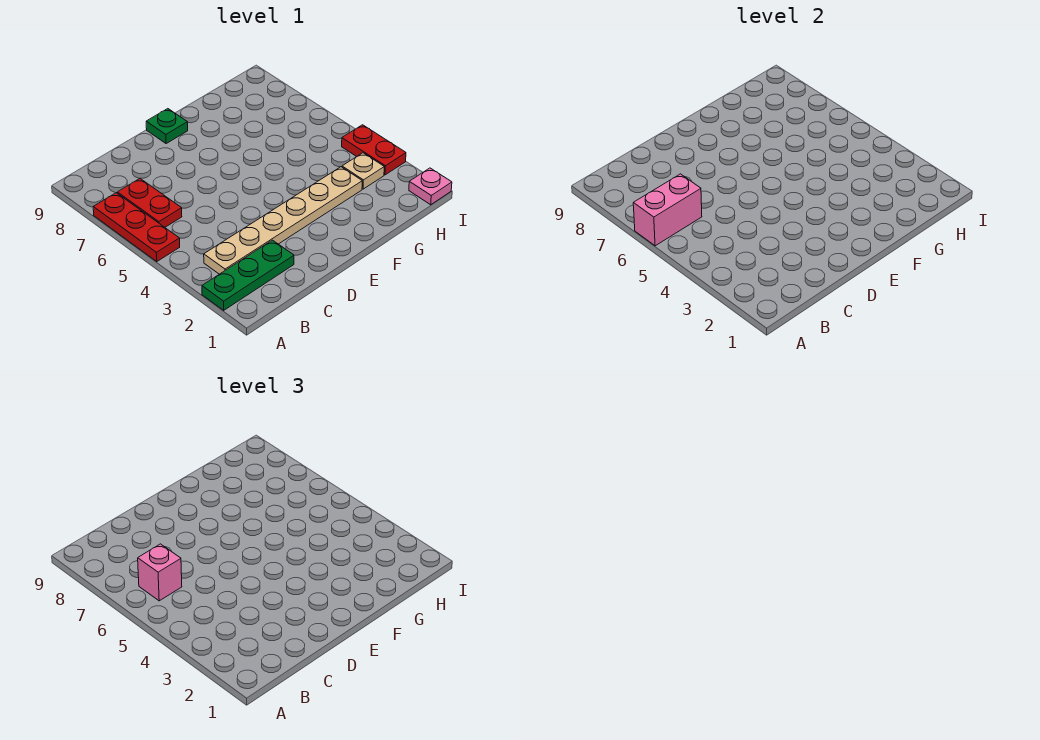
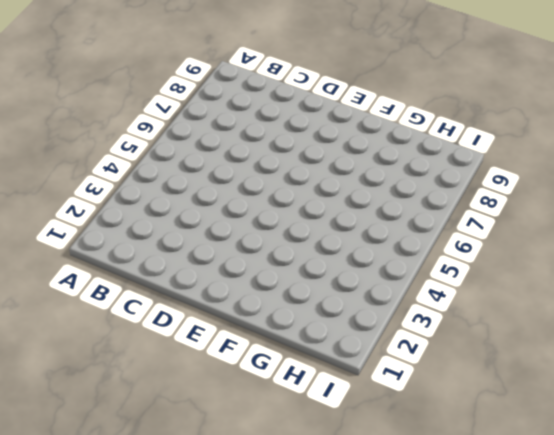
none -> green plate A2:C2 level 1
none -> red plate A5:A7 level 1

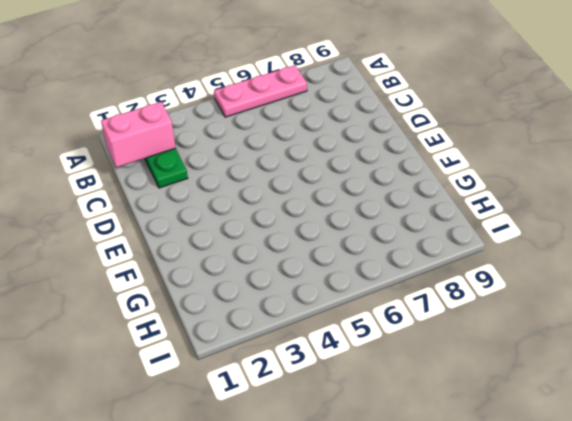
pink plate A5:A7 level 1 -> red plate A5:A7 level 1
pink brick B1:B2 level 2 -> pink brick A6:B6 level 2
none -> tan plate B3:G3 level 1
none -> red plate B6:B7 level 1

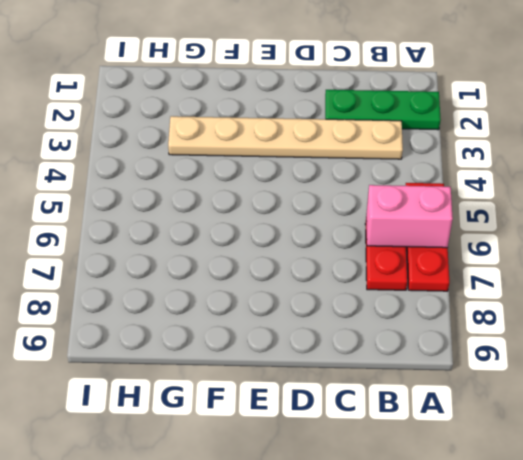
none -> green plate E9 level 1
none -> tan plate H3 level 1

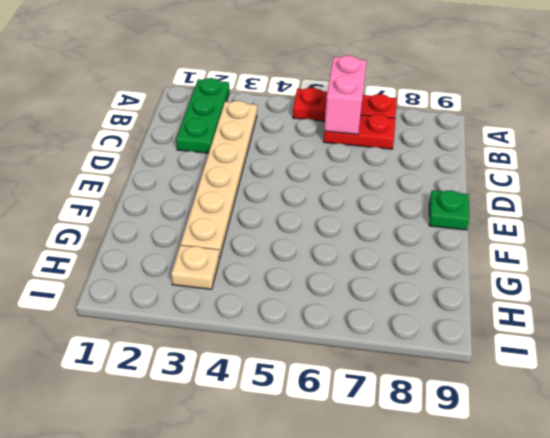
none -> pink plate I1 level 1
none -> red plate I3:I4 level 1

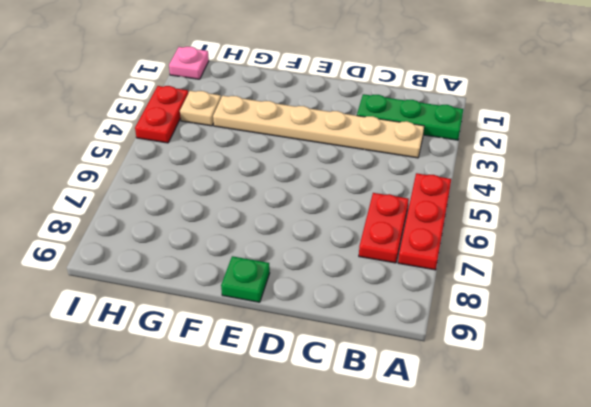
none -> pink brick A6:B6 level 2
none -> pink brick B6 level 3

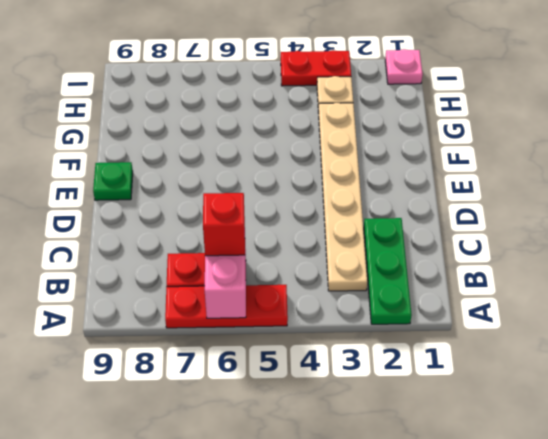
red brick B6 level 3 -> pink brick B6 level 3

